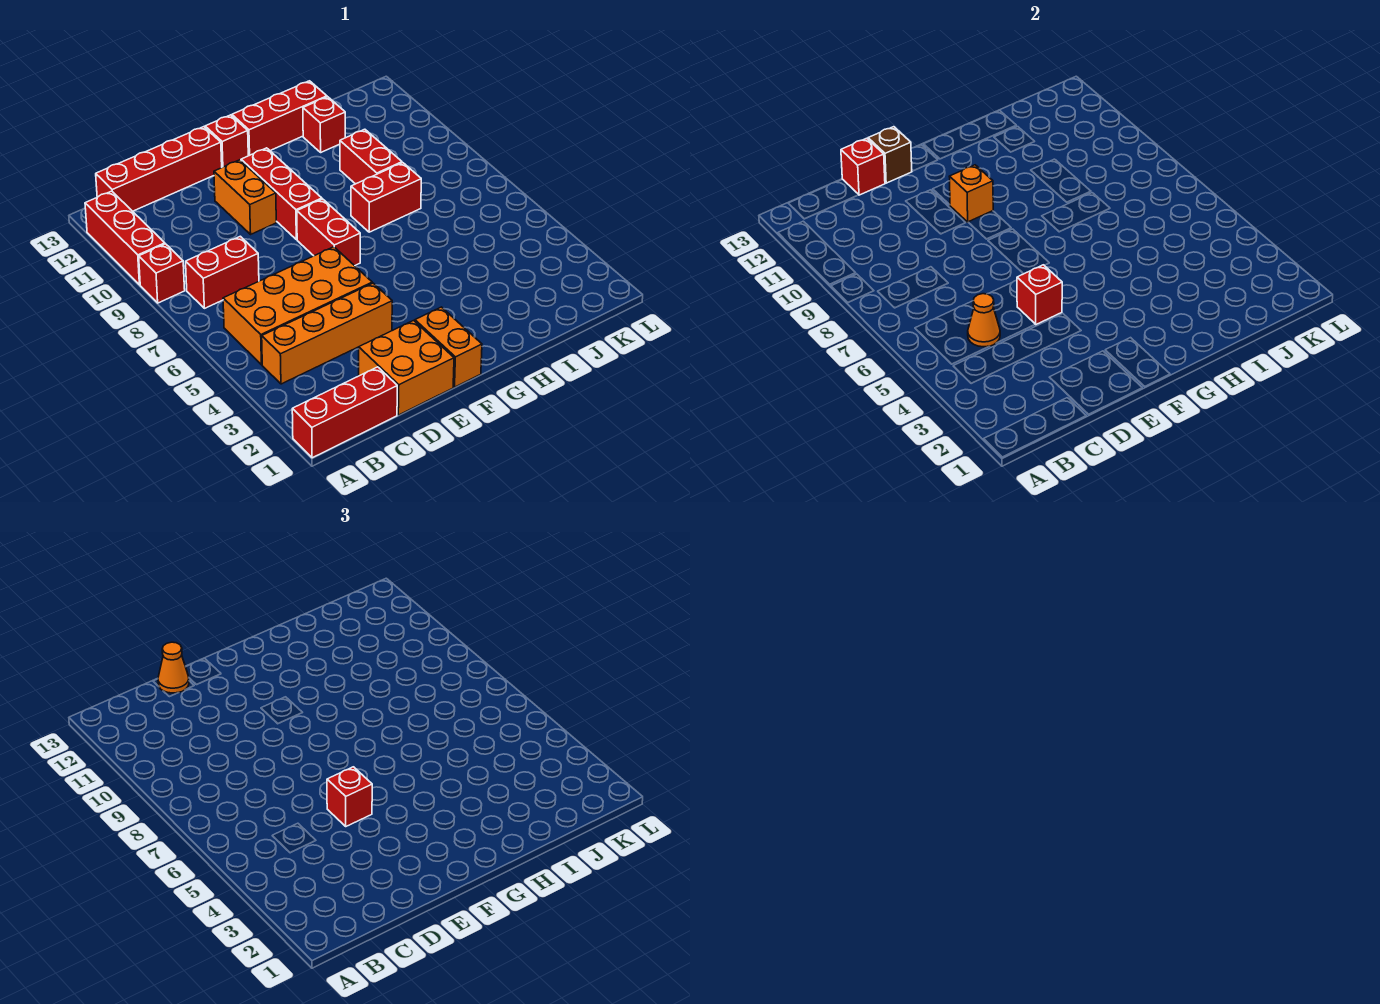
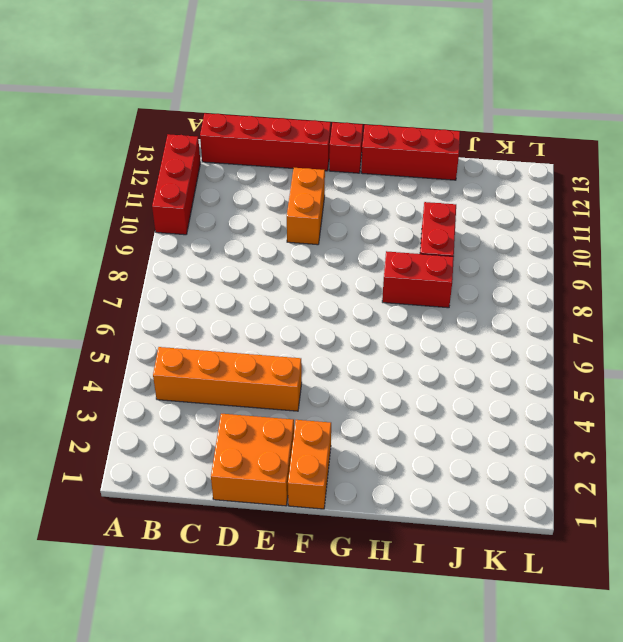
none -> red brick A1:C1 level 1
none -> red brick A9 level 1
none -> orange brick B5:E6 level 1

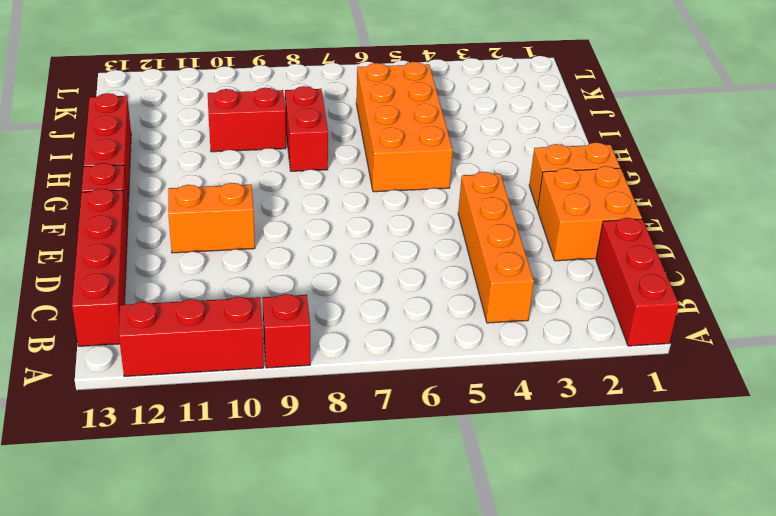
orange brick G5:J6 level 1 -> orange brick B5:E6 level 1
none -> red brick B8:C8 level 1
none -> red brick F7:F8 level 1
none -> red brick F9:F11 level 1

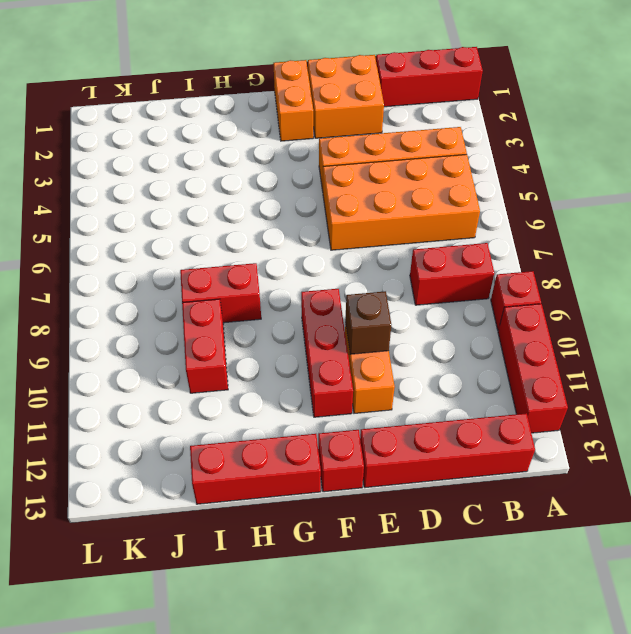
brown brick E10 level 2 -> brown brick E13 level 2
none -> red brick F7:F8 level 1
none -> red brick I12 level 1
none -> orange cone C5 level 2

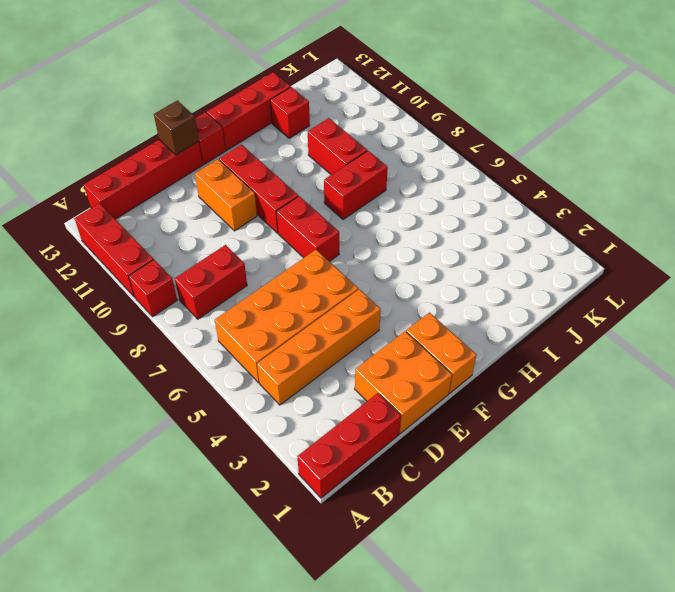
none -> orange cone C5 level 2
none -> red brick D13 level 2
none -> red brick E5 level 2

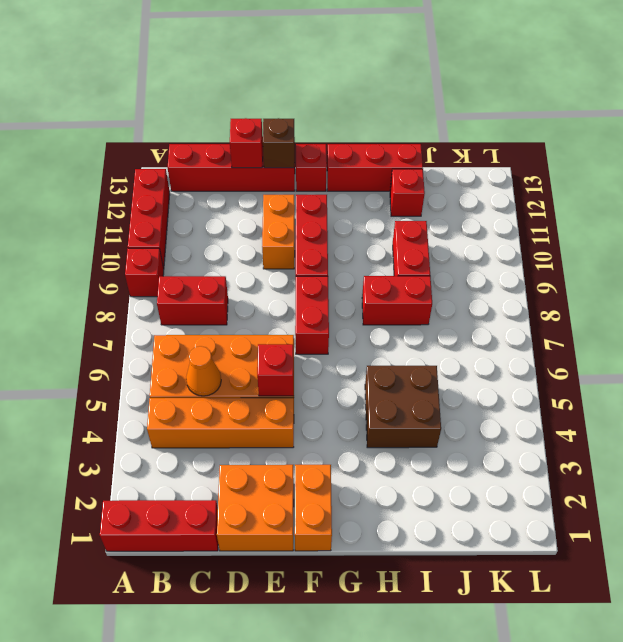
brown brick H4:I5 level 1 -> none
none -> orange brick F10 level 2
none -> orange cone D13 level 3
none -> red brick E5 level 3

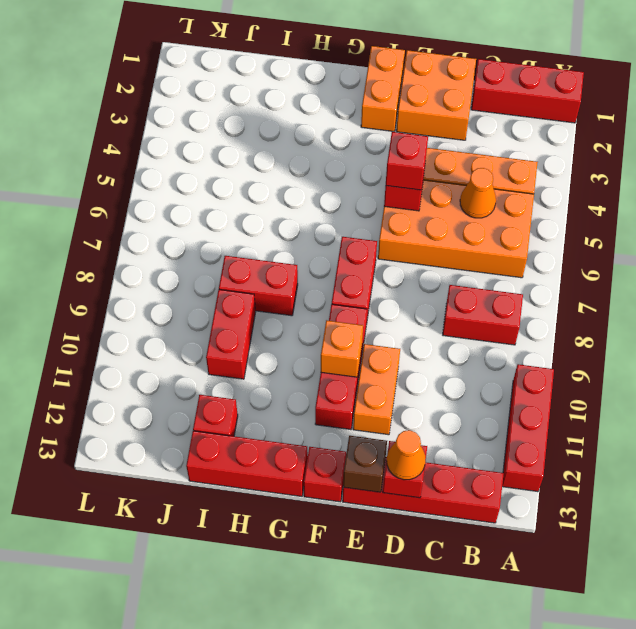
none -> red brick A9 level 1

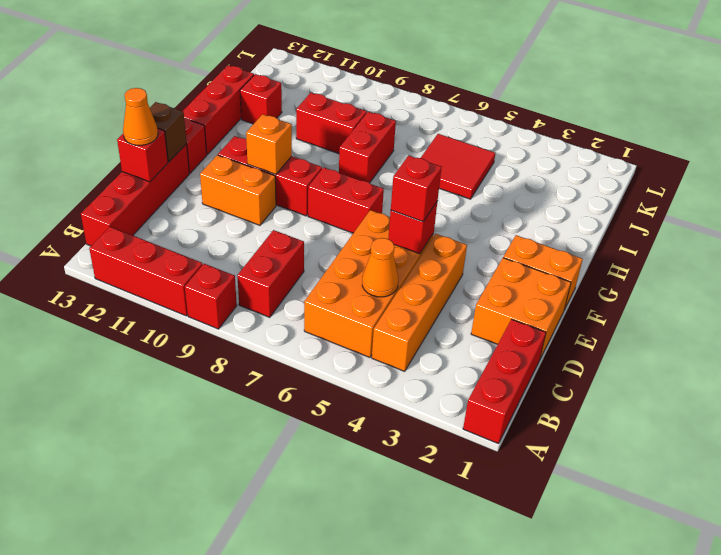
red tile I5:J6 level 1 -> none

